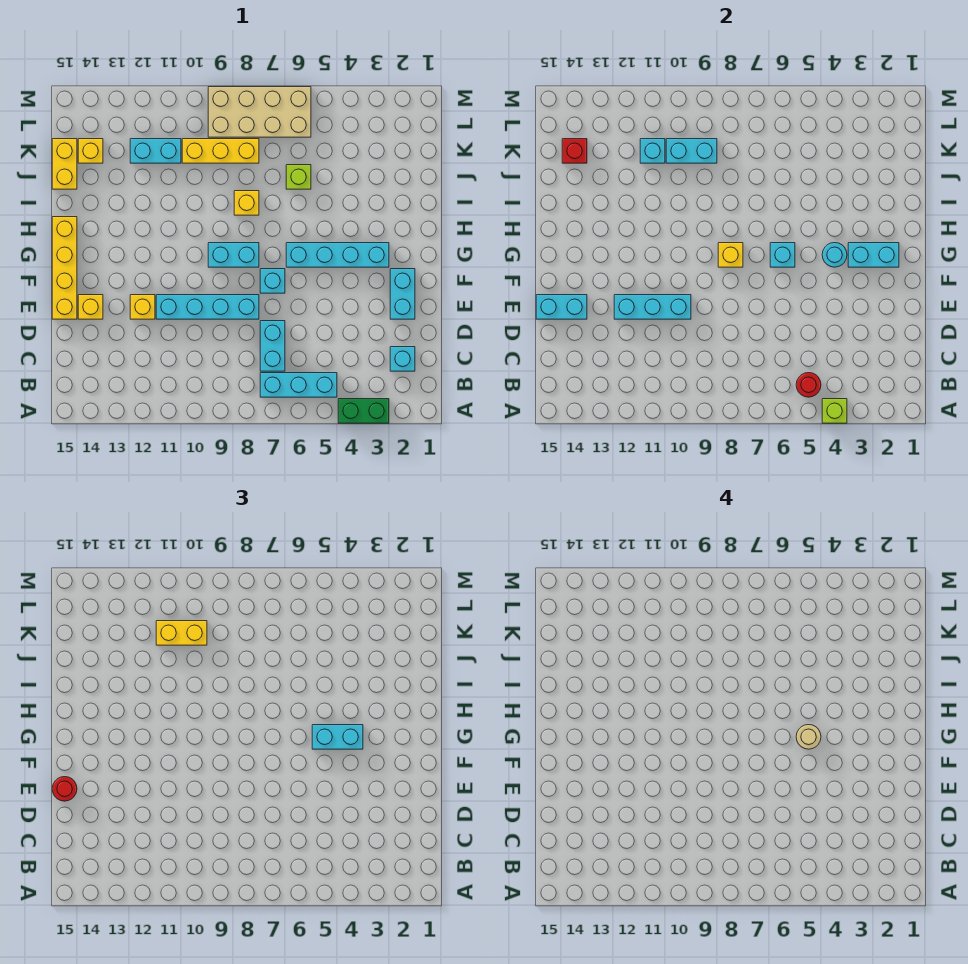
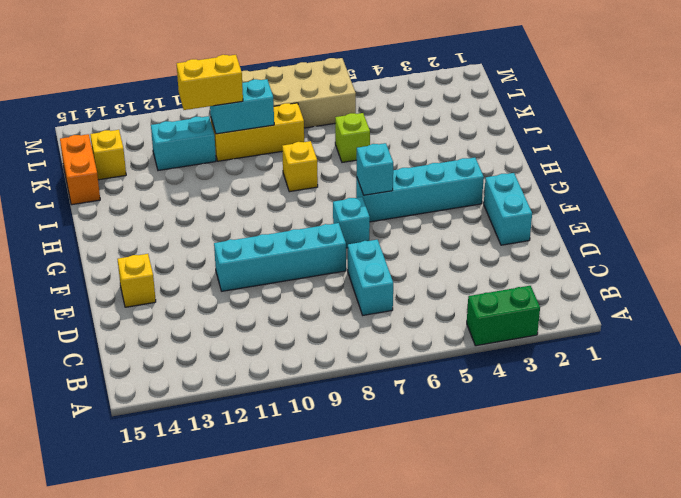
orange brick J15:K15 level 1 -> yellow brick J15:K15 level 1
none -> cyan brick B5:B7 level 1
none -> cyan brick C2 level 1
none -> yellow brick E12 level 1
none -> yellow brick E15:H15 level 1

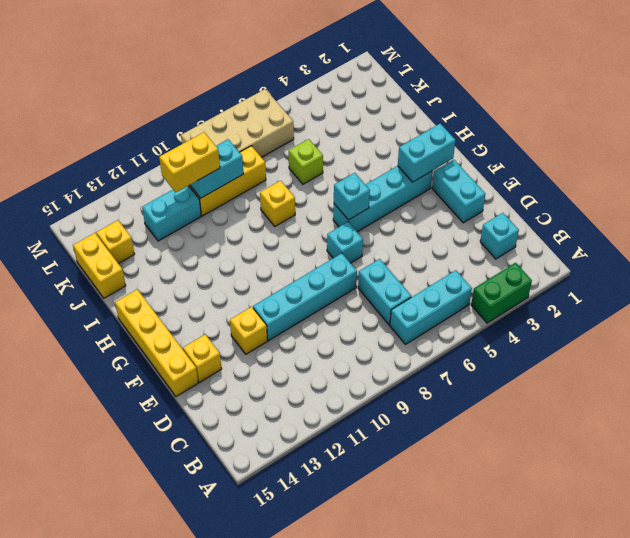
none -> cyan brick G8:G9 level 1
none -> lime brick A4 level 2
none -> red round brick B5 level 2
none -> cyan brick E10:E12 level 2

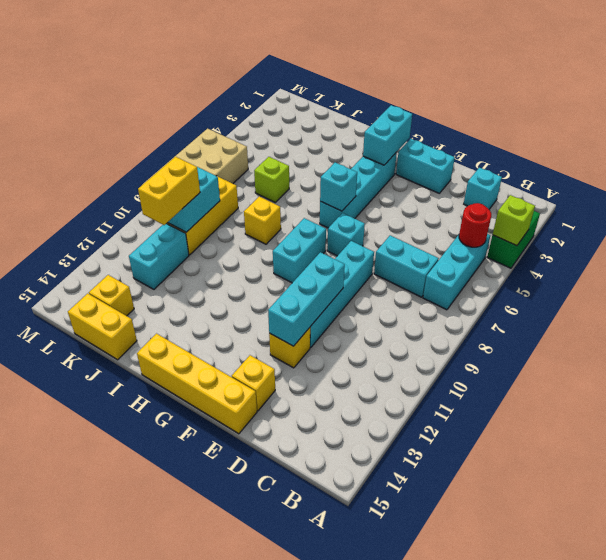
none -> cyan brick E14:E15 level 2
none -> cyan round brick G4 level 2
none -> yellow brick G8 level 2
none -> cyan brick K11 level 2

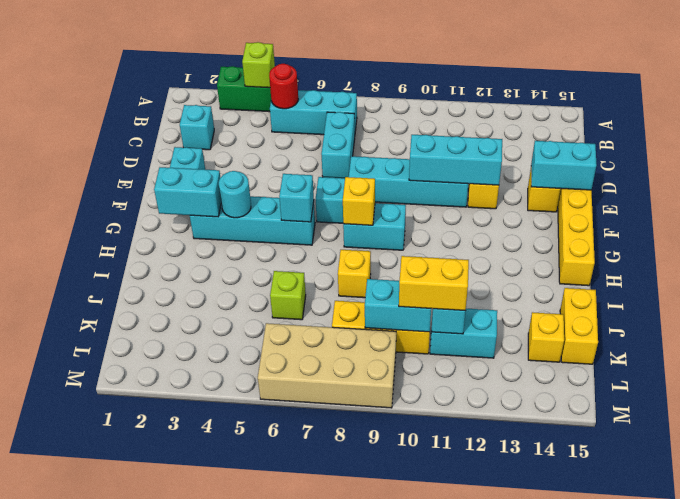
none -> red brick K14 level 2
none -> red round brick E15 level 3
none -> cyan brick G4:G5 level 3
none -> tan round brick G5 level 4

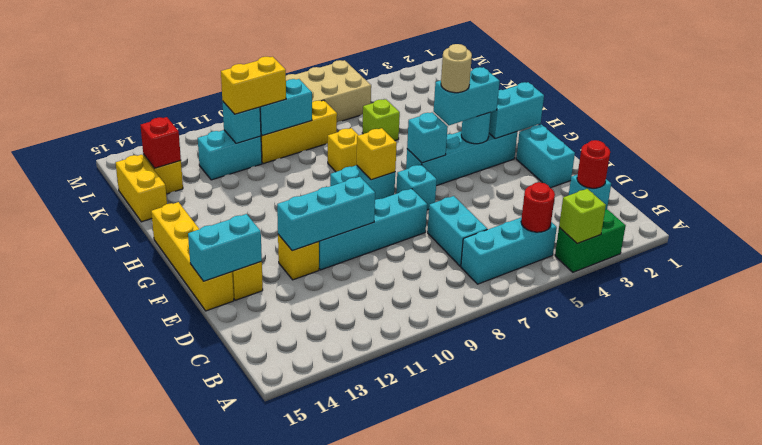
red round brick C2 level 2 -> red round brick E15 level 3

